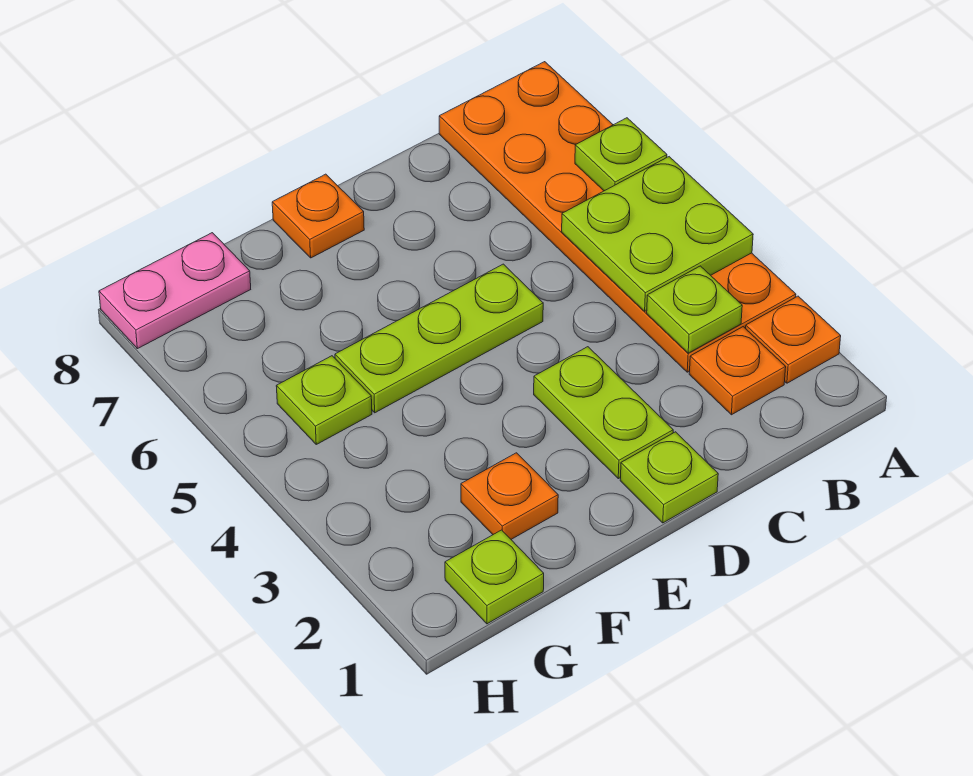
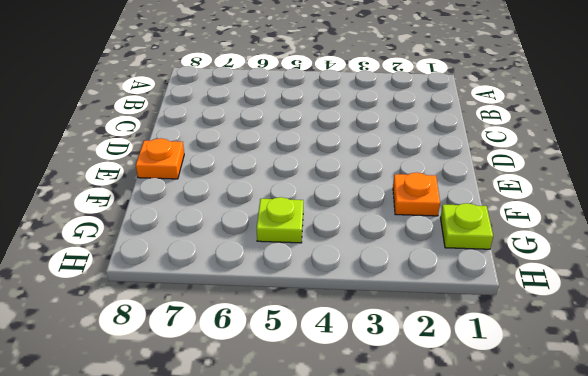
none -> orange plate A2 level 1
none -> orange plate A3:B8 level 1
none -> orange plate B2 level 1

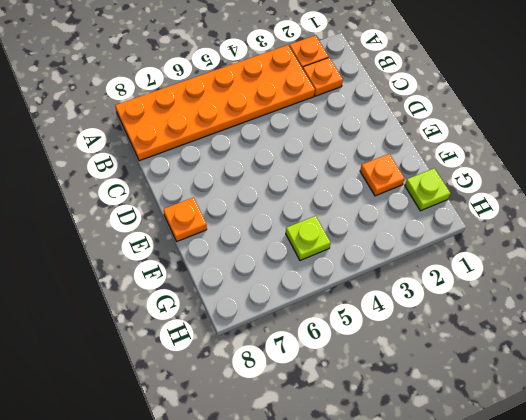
none -> lime plate D1 level 1
none -> lime plate D2:D3 level 1
none -> lime plate D5:F5 level 1

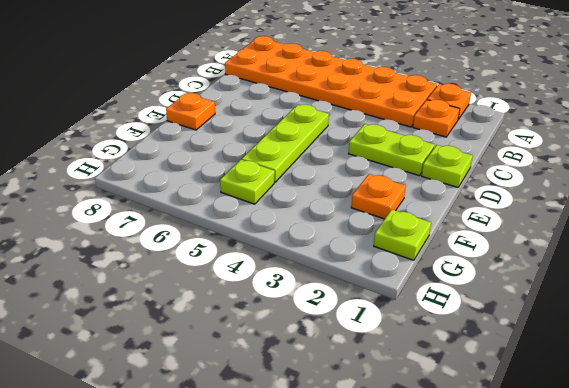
none -> pink plate G8:H8 level 1
none -> lime plate A4:B5 level 2
none -> lime plate A6 level 2

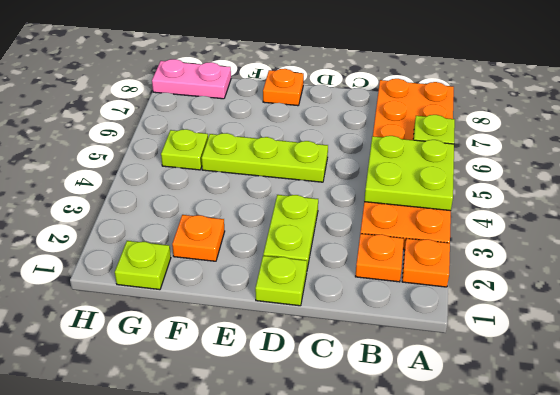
none -> lime plate B3 level 2

